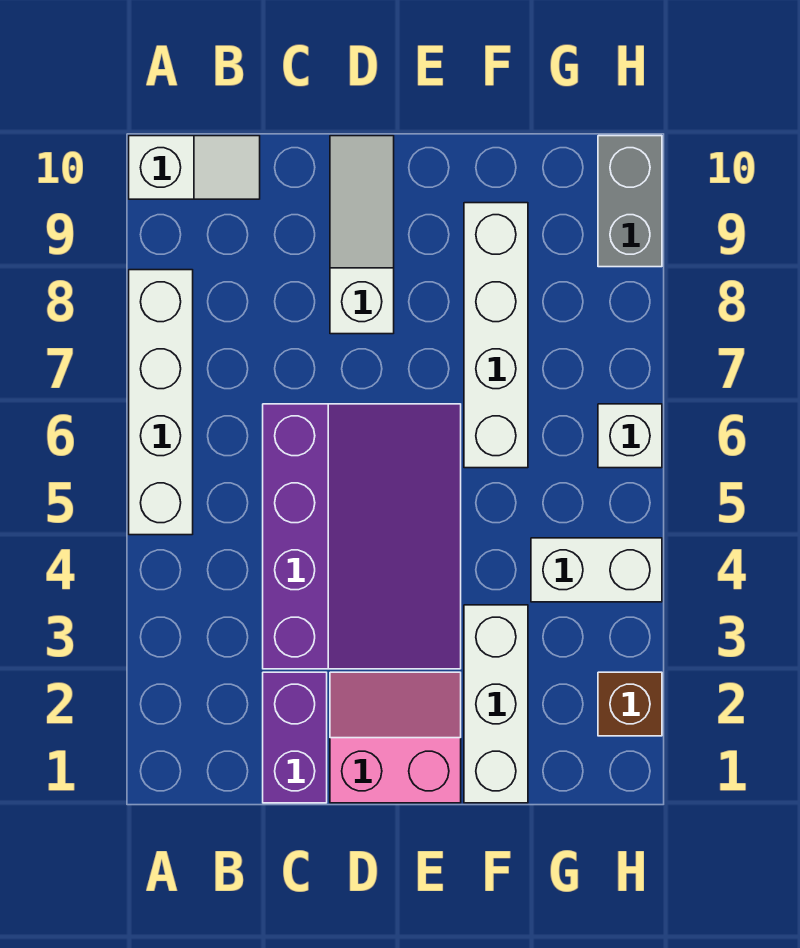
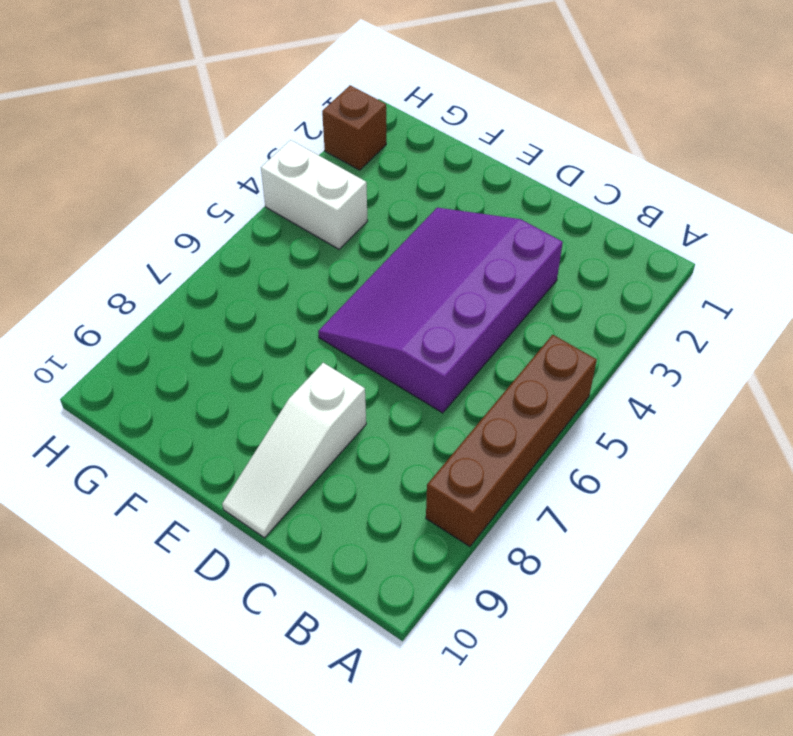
brown brick A5:A8 level 1 -> white brick A5:A8 level 1
none -> white slope A10:B10 level 1 top A
none -> purple brick C1:C2 level 1
none -> pink slope D1:E2 level 1 top 1

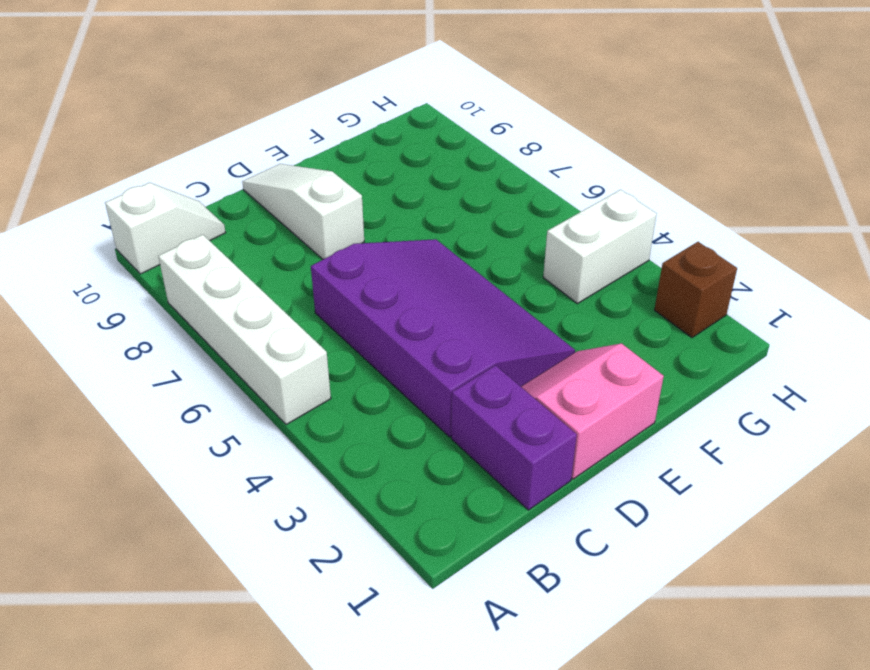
none -> white brick F1:F3 level 1
none -> white brick F6:F9 level 1
none -> white brick H6 level 1

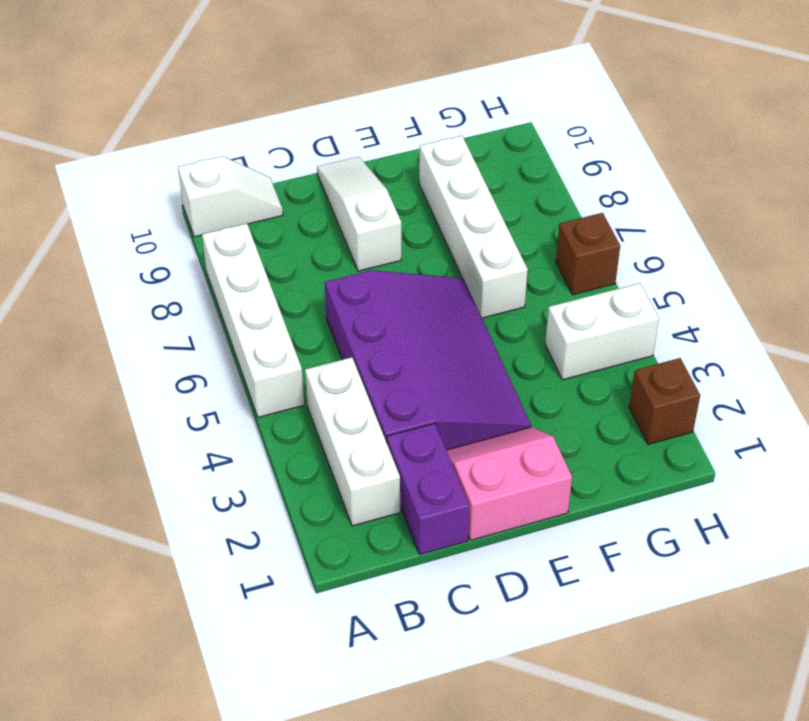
white brick B2:B4 level 1 -> white brick F1:F3 level 1
brown brick H6 level 1 -> white brick H6 level 1
none -> grey brick H9:H10 level 1

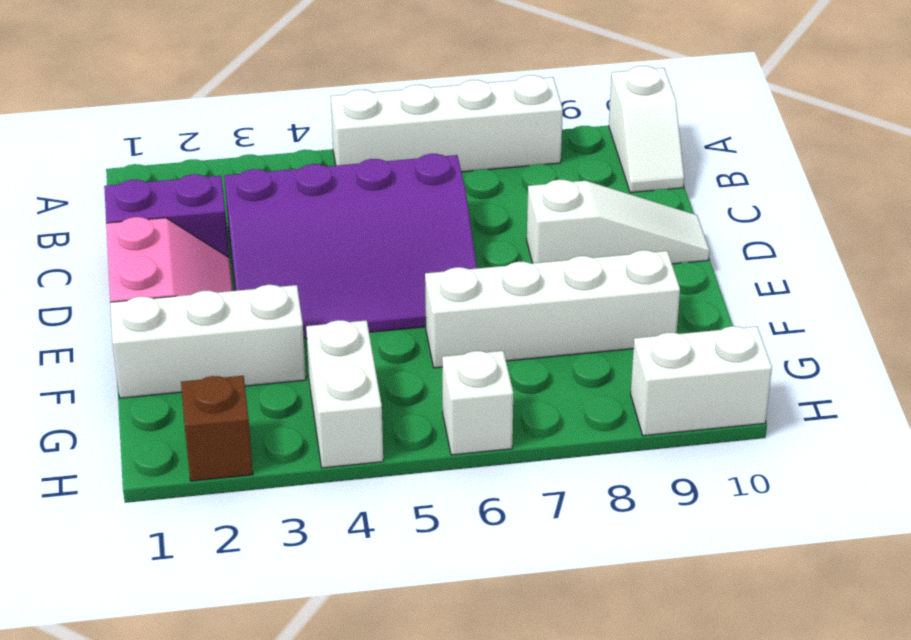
white brick H9:H10 level 1 -> grey brick H9:H10 level 1

